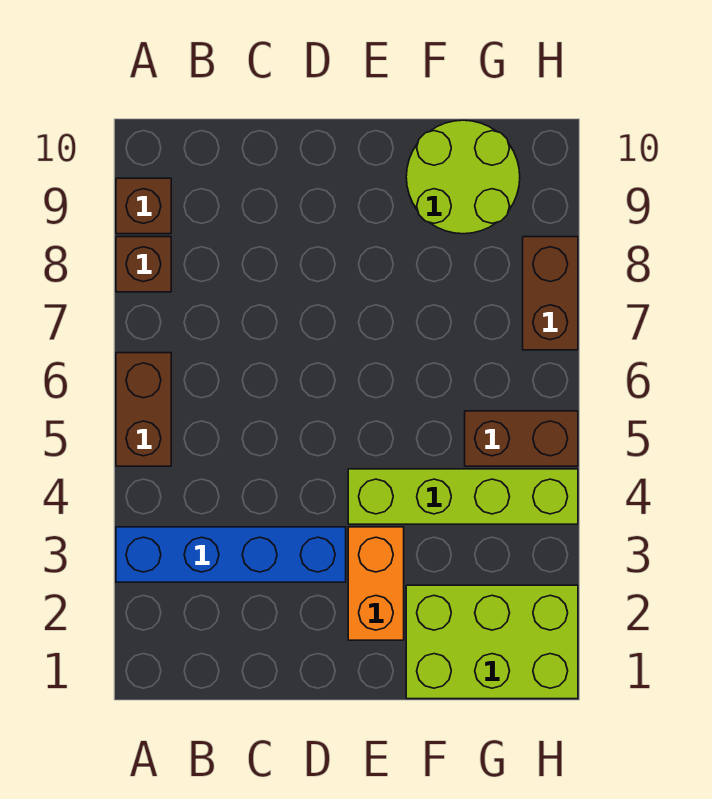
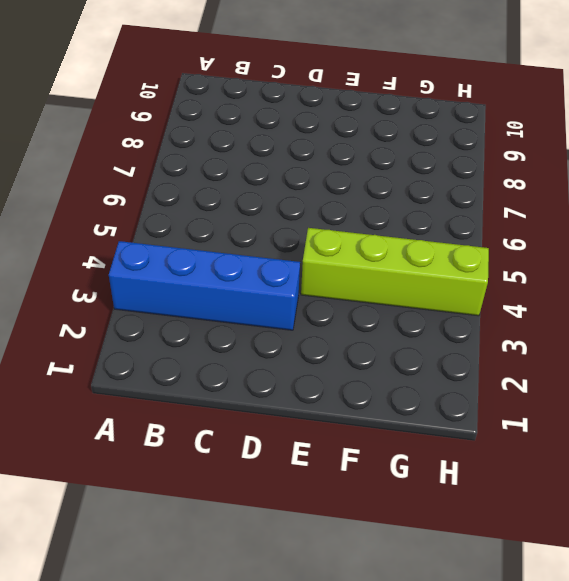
none -> brown brick A5:A6 level 1
none -> brown brick A8 level 1

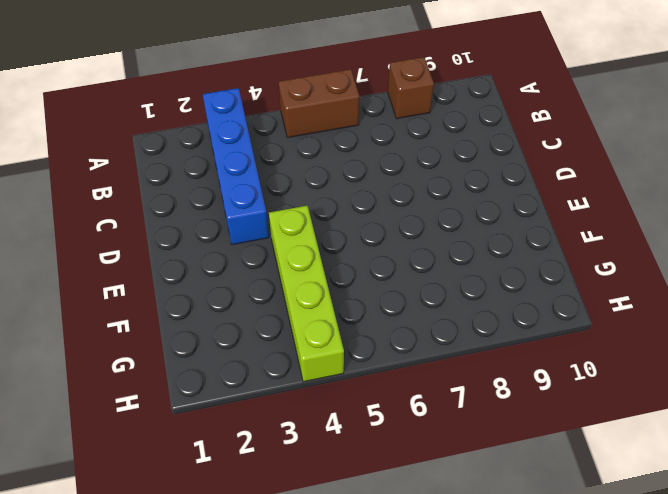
none -> brown brick A9 level 1
none -> orange brick E2:E3 level 1

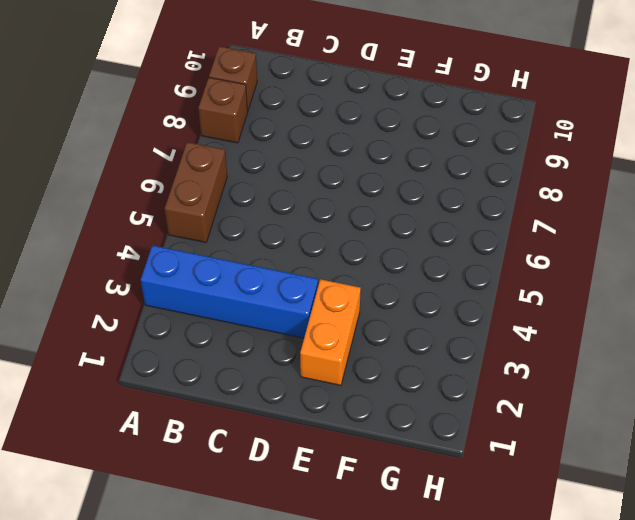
none -> lime brick E4:H4 level 1
none -> lime brick F1:H2 level 1

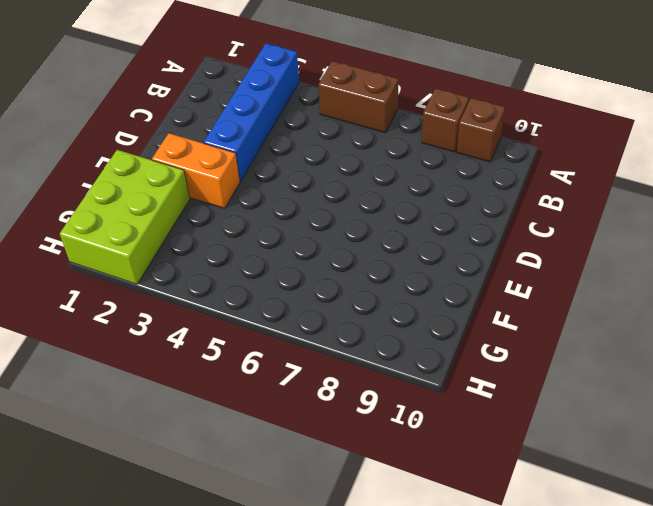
none -> lime brick E4:H4 level 1
none -> lime round brick F9:G10 level 1

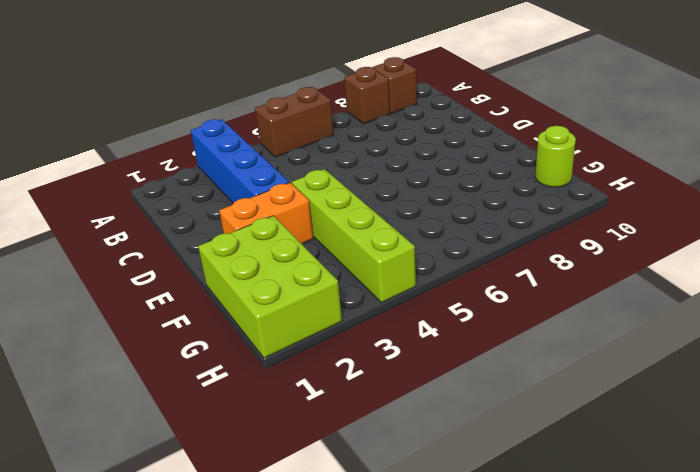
lime round brick G10 level 1 -> lime round brick F9:G10 level 1
none -> brown brick G5:H5 level 1
none -> brown brick H7:H8 level 1

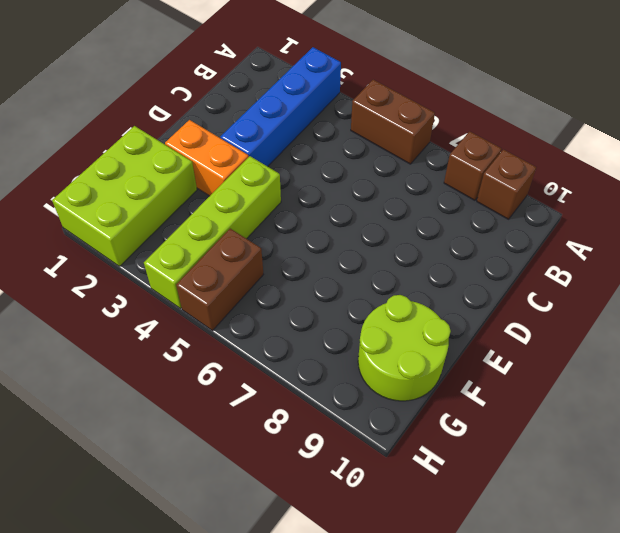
none -> brown brick H7:H8 level 1

